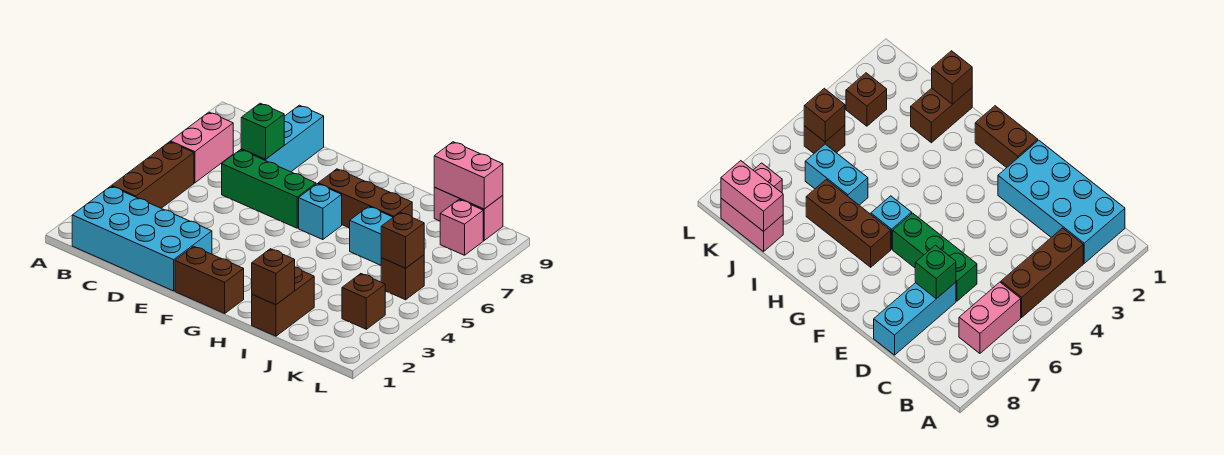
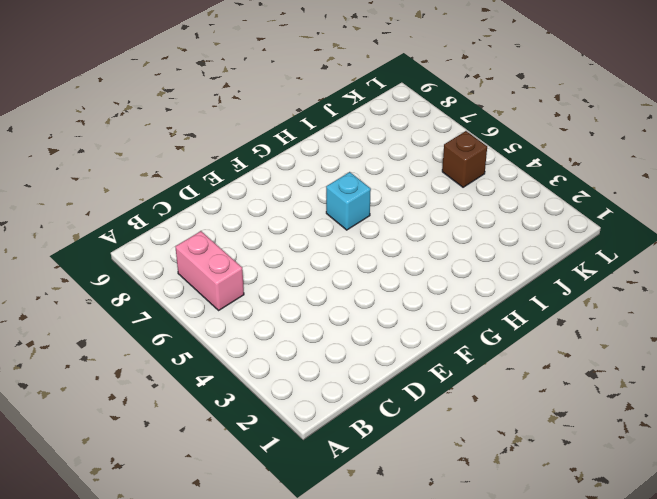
none -> cyan brick B1:E2 level 1
none -> brown brick B3:B5 level 1
none -> green brick D6:F6 level 1

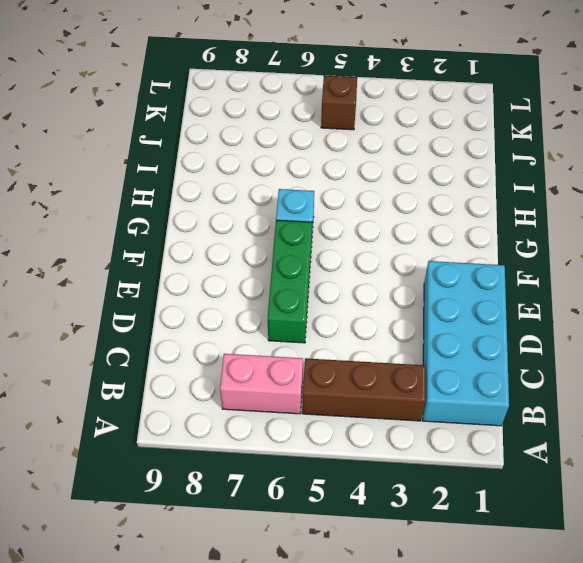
none -> cyan brick D7:D9 level 1
none -> brown brick F1:G1 level 1
none -> brown brick G7:I7 level 1

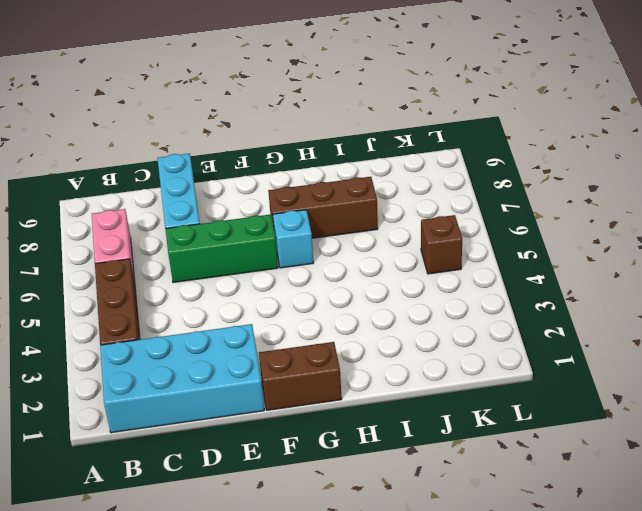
none -> brown brick I1:I2 level 1
none -> cyan brick I6:J6 level 1
none -> pink brick J9:K9 level 1

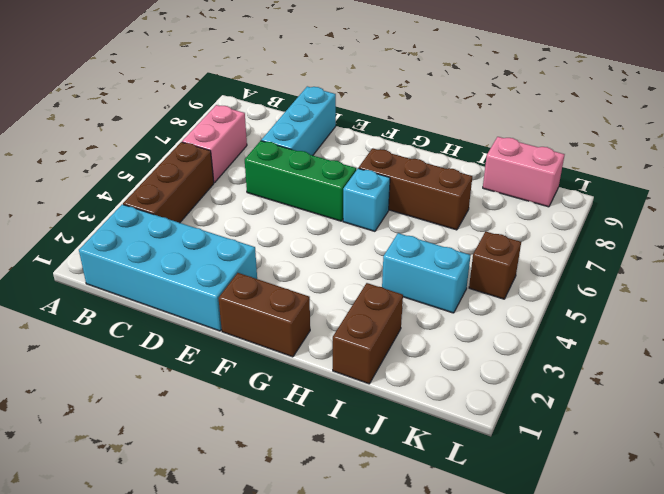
cyan brick I4:J4 level 1 -> cyan brick I6:J6 level 1
none -> brown brick K3 level 1
none -> pink brick K8 level 1
none -> green brick D7 level 2

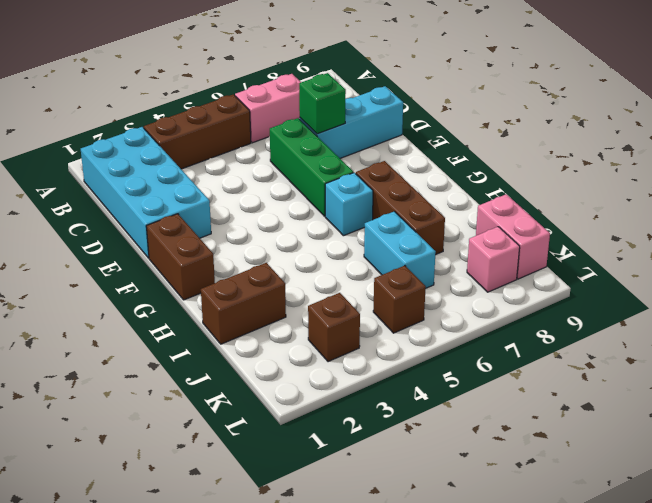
none -> brown brick I1 level 2
none -> pink brick J9:K9 level 2
none -> brown brick K5 level 2

